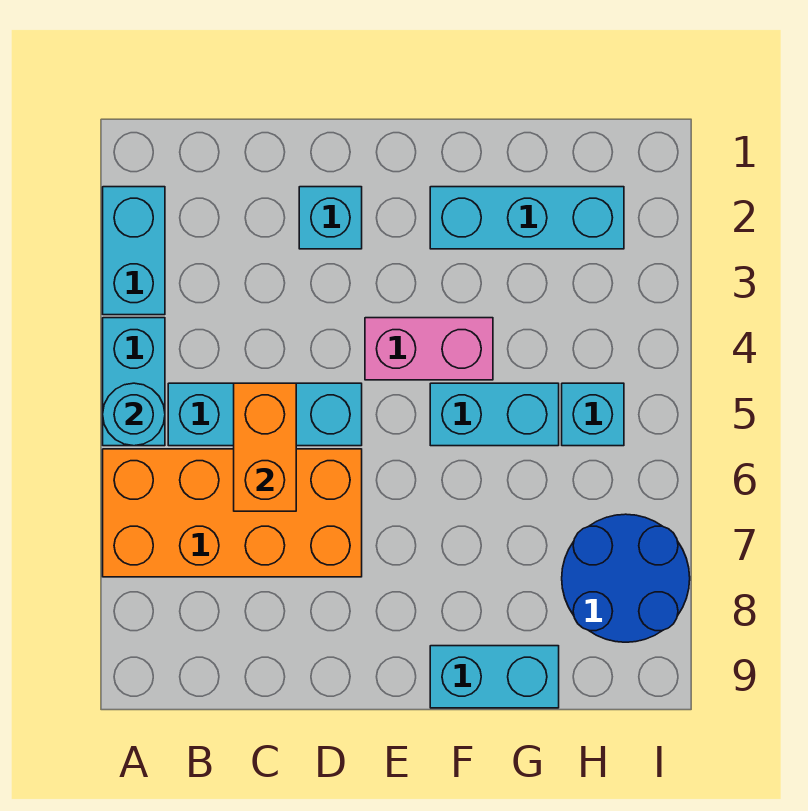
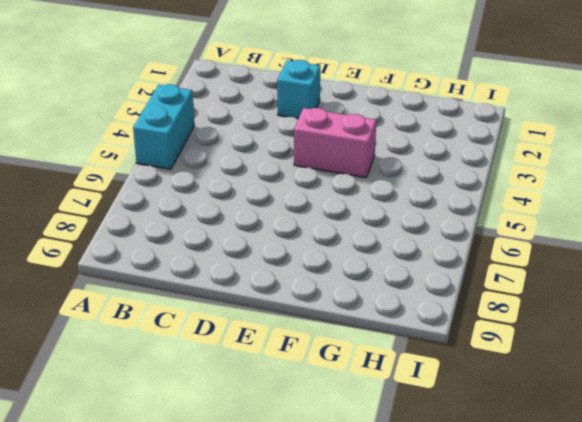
none -> cyan brick A2:A3 level 1
none -> orange brick A6:D7 level 1
none -> cyan brick B5:D5 level 1

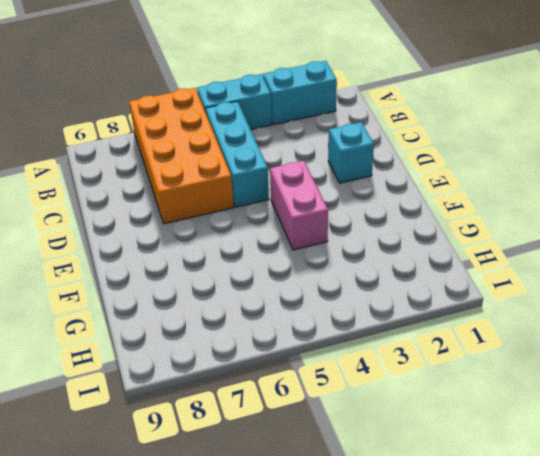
none -> cyan brick F2:H2 level 1
none -> cyan brick F5:G5 level 1
none -> cyan brick F9:G9 level 1

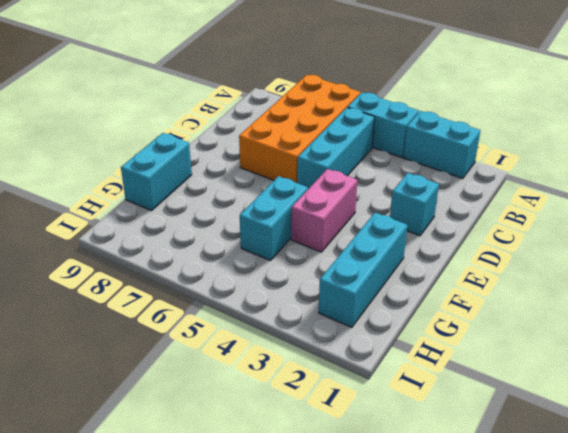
none -> cyan brick H5 level 1
none -> blue round brick H7:I8 level 1
none -> cyan round brick A5 level 2

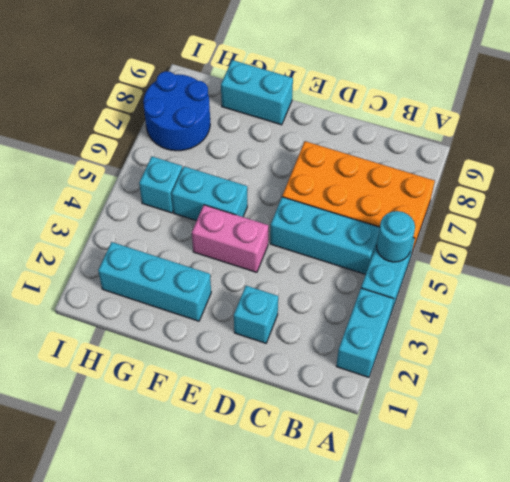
none -> orange brick C5:C6 level 2

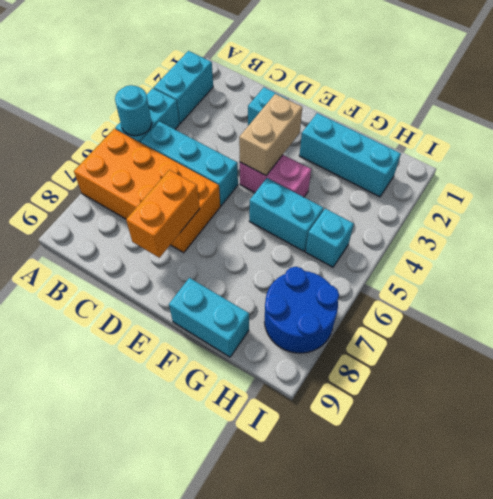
orange brick D7:D8 level 2 -> orange brick C5:C6 level 2
tan brick E3:E4 level 2 -> none

